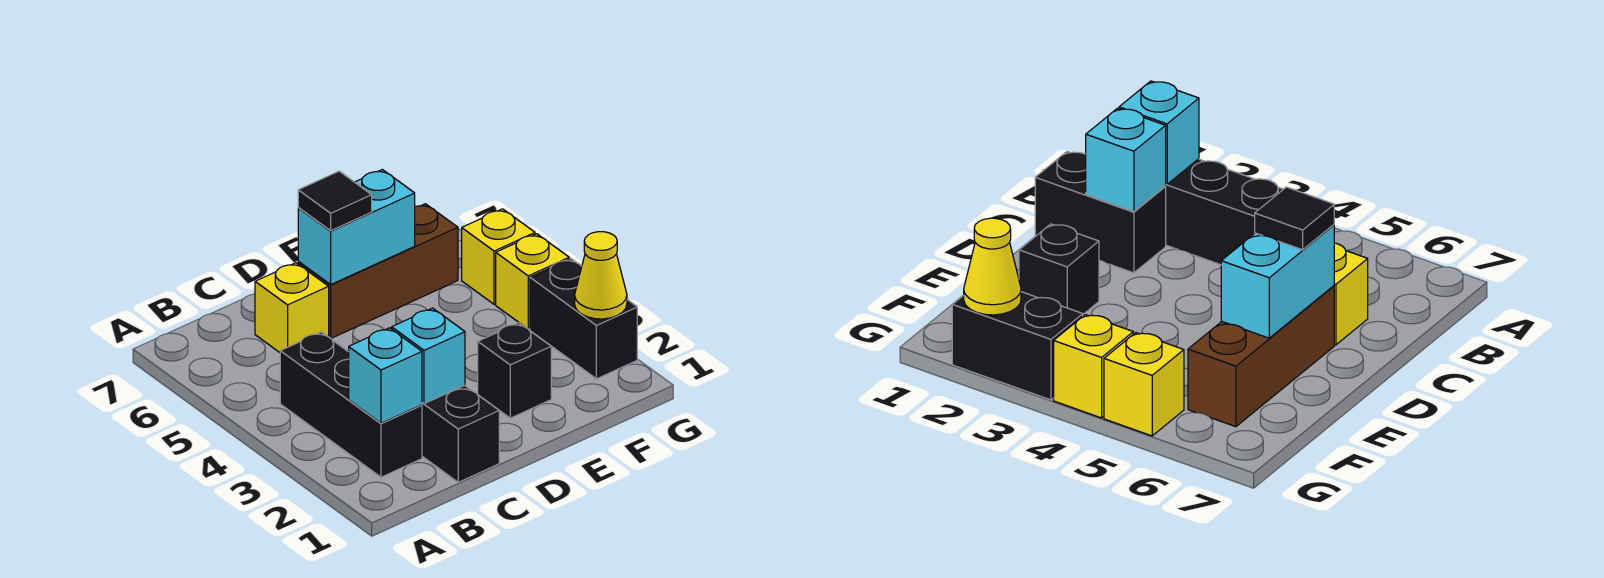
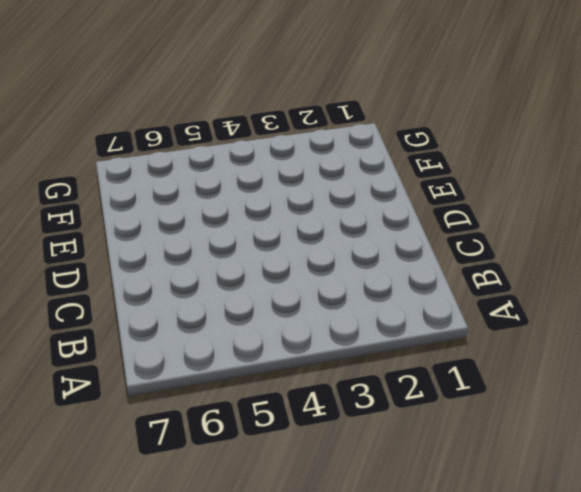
none -> black brick B2:B4 level 1
none -> black brick C1:C2 level 1
none -> yellow brick C6 level 1

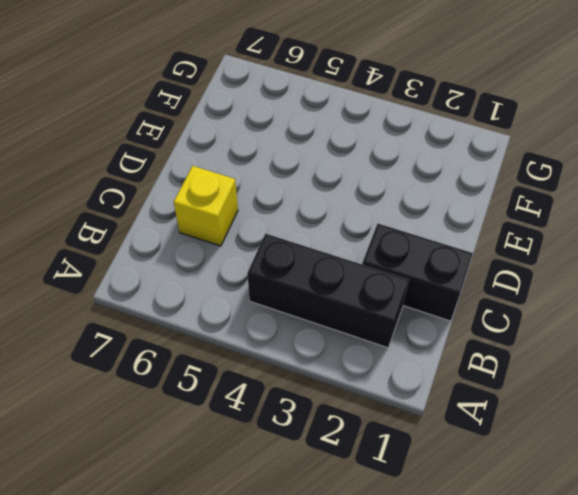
none -> brown brick D6:F6 level 1
none -> black brick E2 level 1
none -> black brick G2:G3 level 1

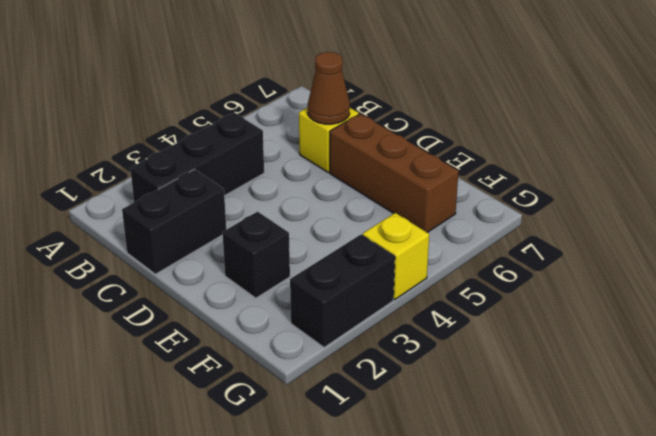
brown cone C6 level 2 -> none
none -> yellow brick G5 level 1
none -> cyan brick B2 level 2
none -> cyan brick C2 level 2

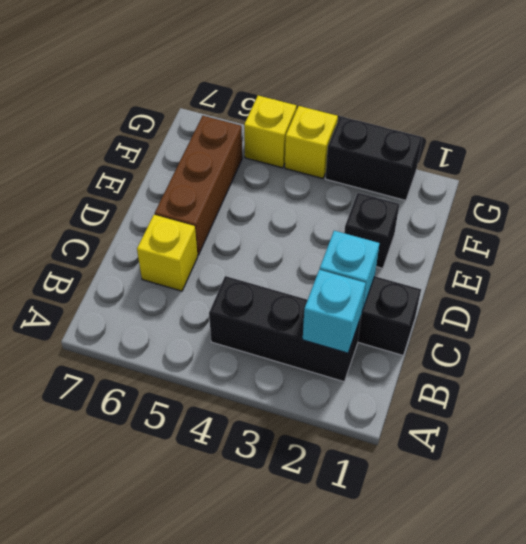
none -> cyan brick D6:E6 level 2
none -> yellow cone G2 level 2
none -> black tile D6 level 3

